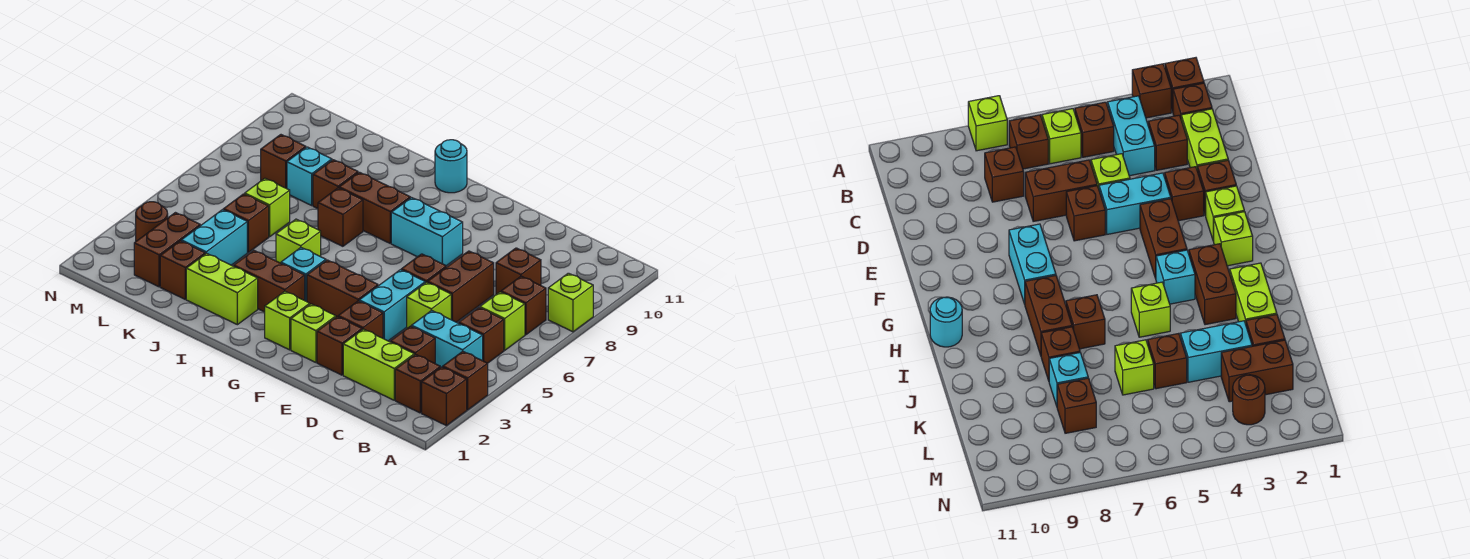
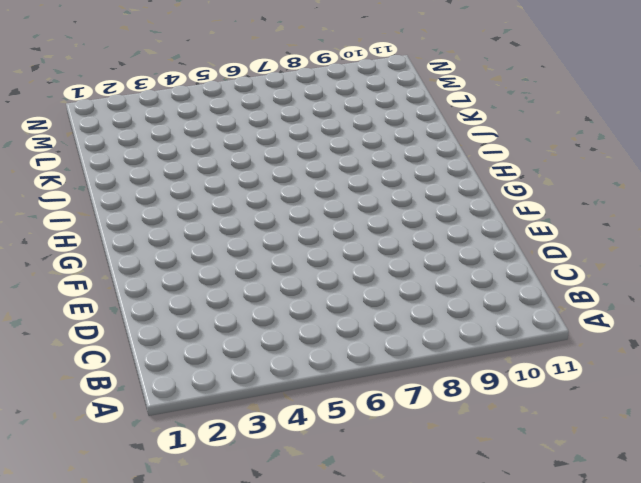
none -> brown brick A2 level 1
none -> brown brick A3 level 1
none -> lime brick A8 level 1
none -> brown brick B2 level 1

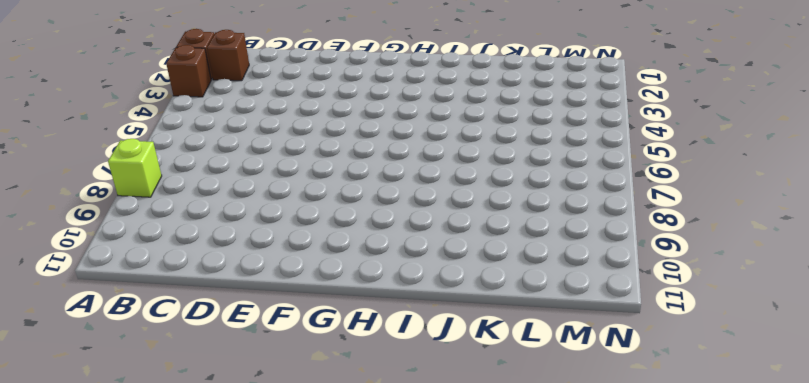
none -> cyan brick B4:C4 level 1
none -> brown brick B5 level 1
none -> lime brick B6 level 1
none -> brown brick B7 level 1

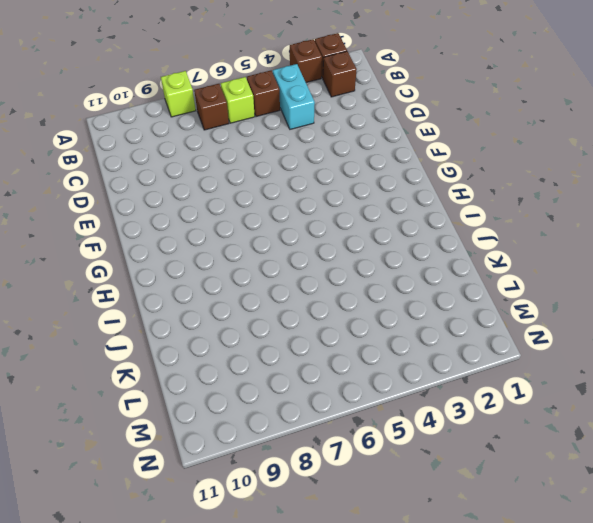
none -> lime brick C2:D2 level 1
none -> brown brick C3 level 1
none -> brown brick C8 level 1
none -> lime brick D5 level 1

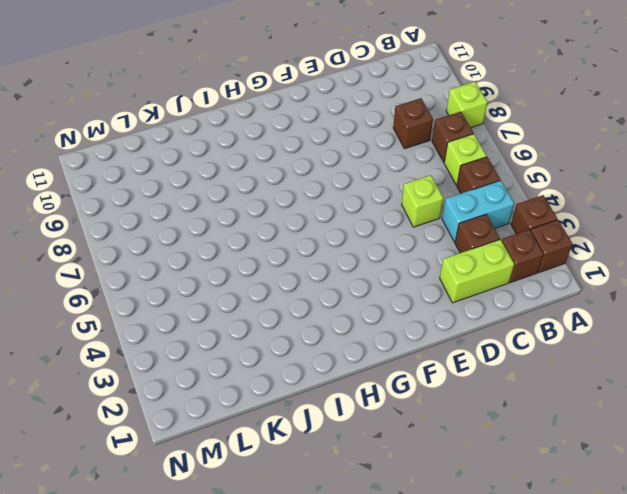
none -> brown brick D6:D7 level 1
none -> brown brick E2 level 1
none -> brown brick E3 level 1
none -> cyan brick E4:E5 level 1

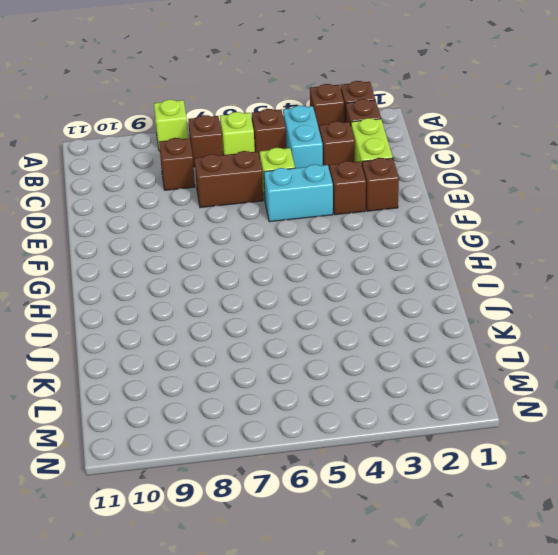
none -> brown brick E6 level 1
none -> lime brick F2 level 1
none -> brown brick F4:G4 level 1
none -> cyan brick F8:G8 level 1

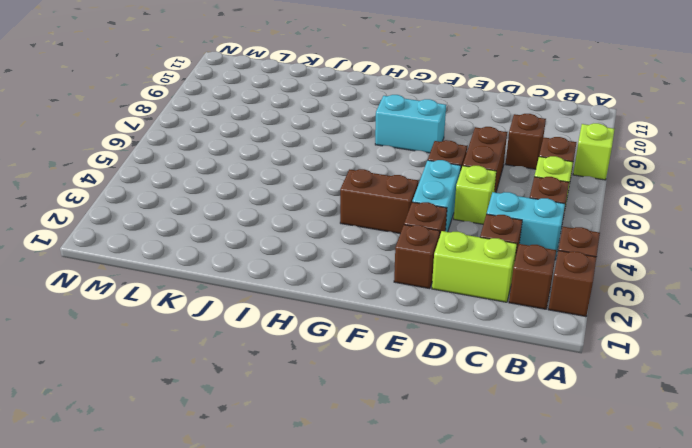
none -> lime brick F2 level 1
none -> lime brick G2 level 1
none -> brown brick H3:I3 level 1
none -> cyan brick H4 level 1

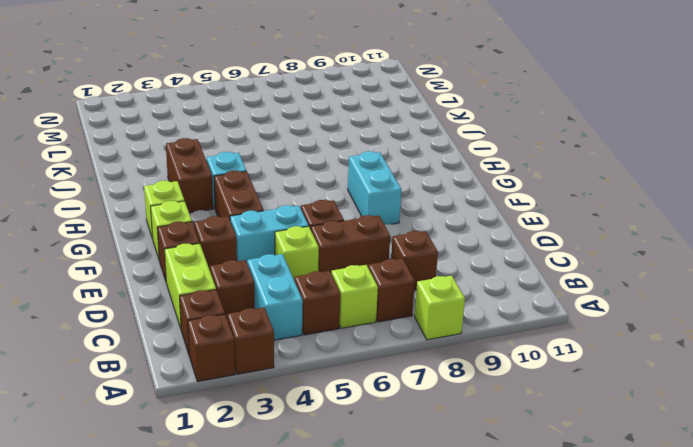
none -> brown brick H8:I8 level 1
none -> cyan round brick H11 level 1
none -> lime brick I2:J2 level 1
none -> lime brick I5 level 1

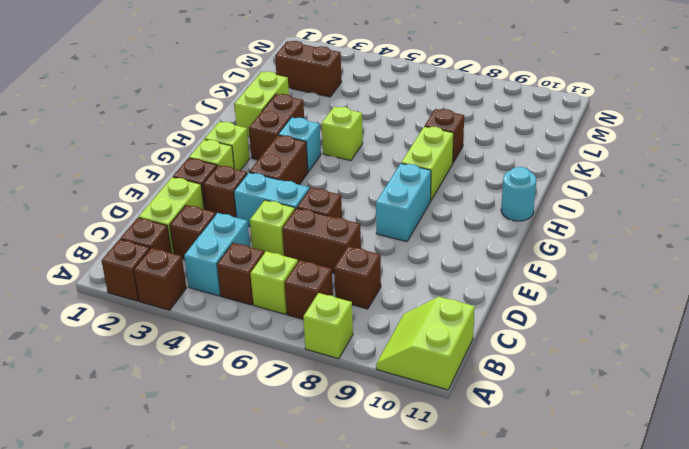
lime slope A10:B11 level 1 top 11 -> none
lime brick H8:I8 level 1 -> brown brick H8:I8 level 1
none -> brown brick I7 level 1
none -> brown brick K2 level 1
none -> cyan brick K3:K4 level 1
none -> brown brick K5 level 1

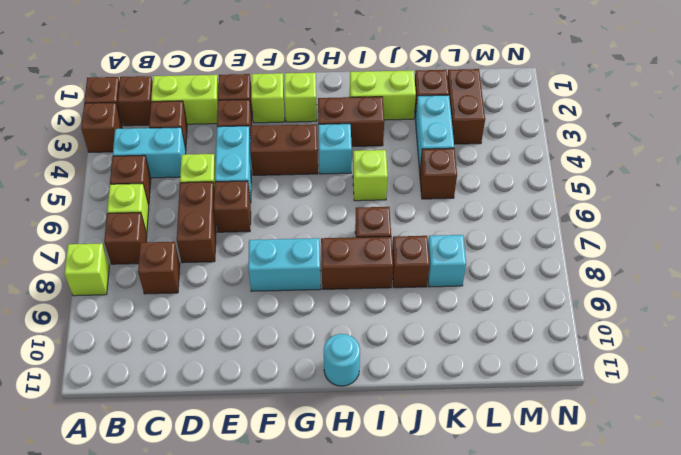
none -> lime brick K6 level 1
none -> brown brick L8 level 1
none -> brown round brick M3 level 1

